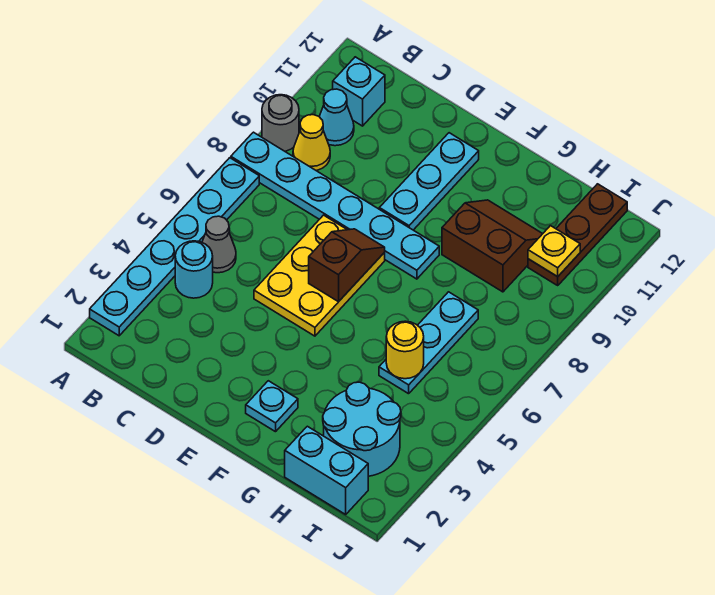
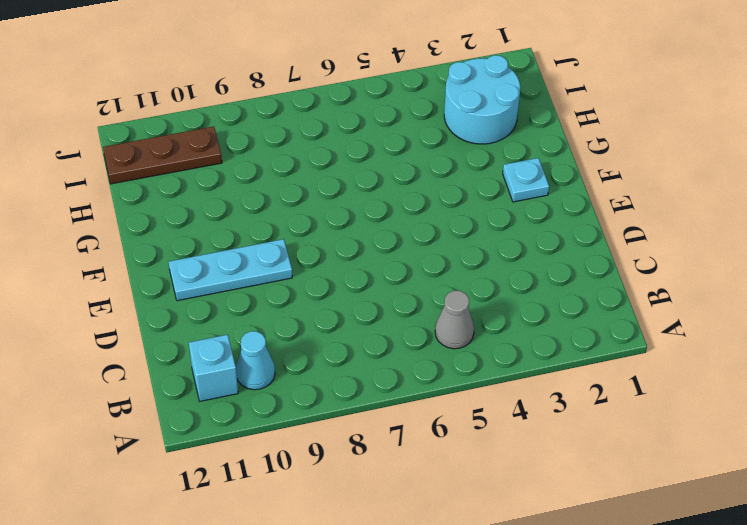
none -> cyan plate A2:A7 level 1
none -> cyan plate A8:F8 level 1
none -> grey round brick A9 level 1

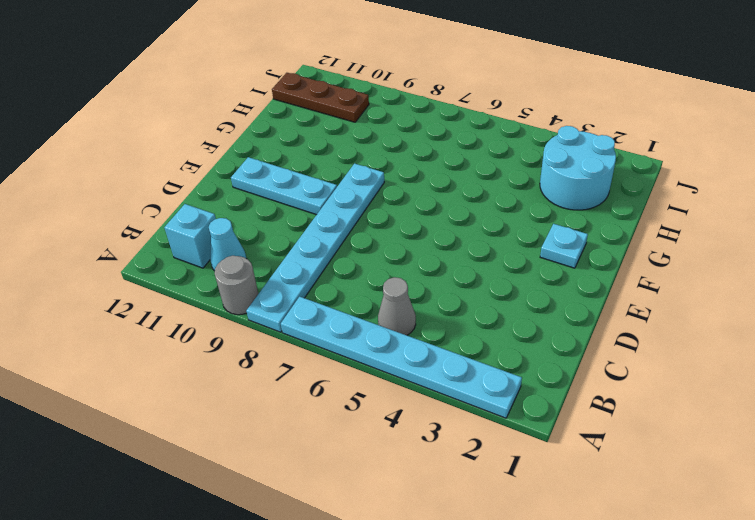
none -> cyan round brick B4 level 1
none -> yellow cone B9 level 1
none -> yellow plate D5:E7 level 1

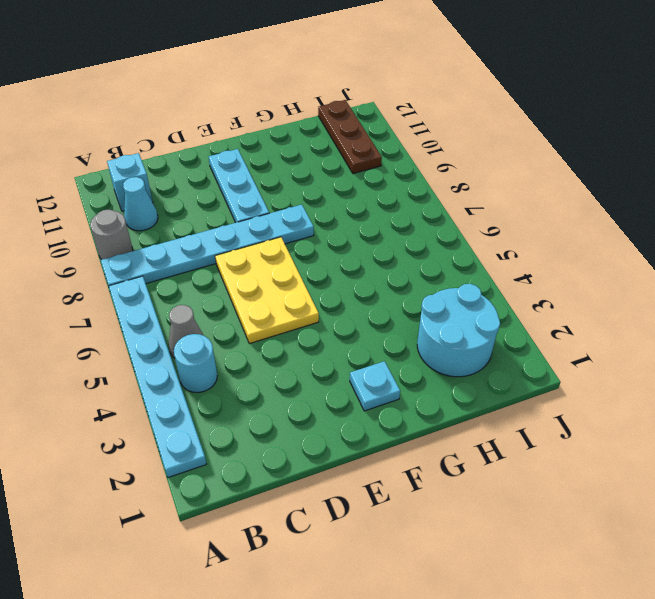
none -> yellow cone B9 level 1
none -> brown slope G9:H10 level 1 top 9
none -> cyan brick H1:I1 level 1

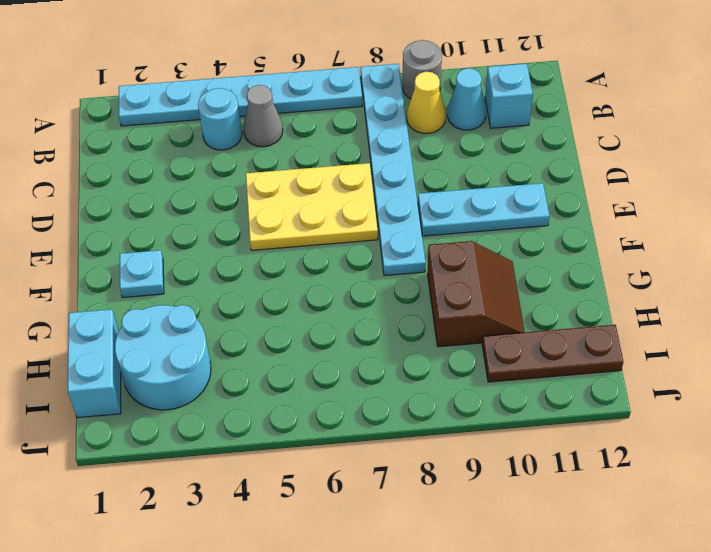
none -> cyan plate H5:H7 level 1
none -> brown slope E6:E7 level 2 top 6
none -> yellow round brick H5 level 2

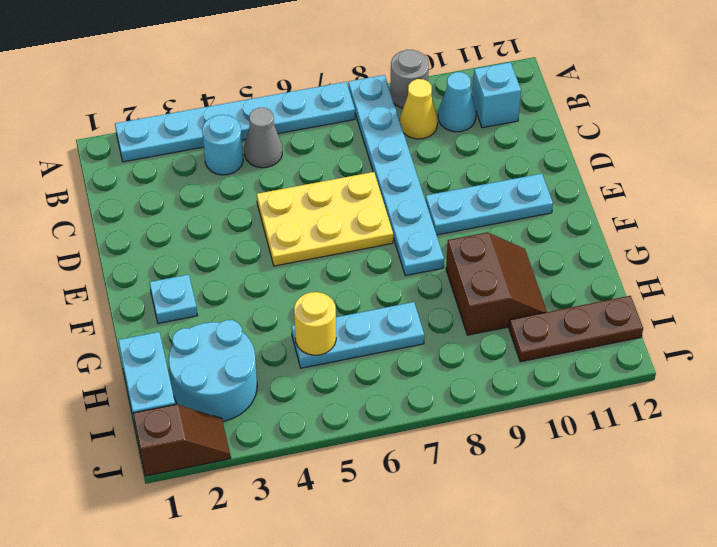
brown slope J1:J2 level 1 top 1 -> brown slope E6:E7 level 2 top 6
none -> yellow plate I10 level 2

